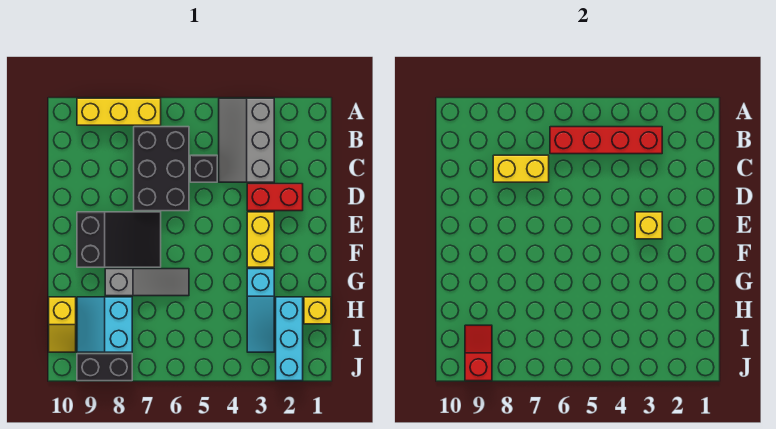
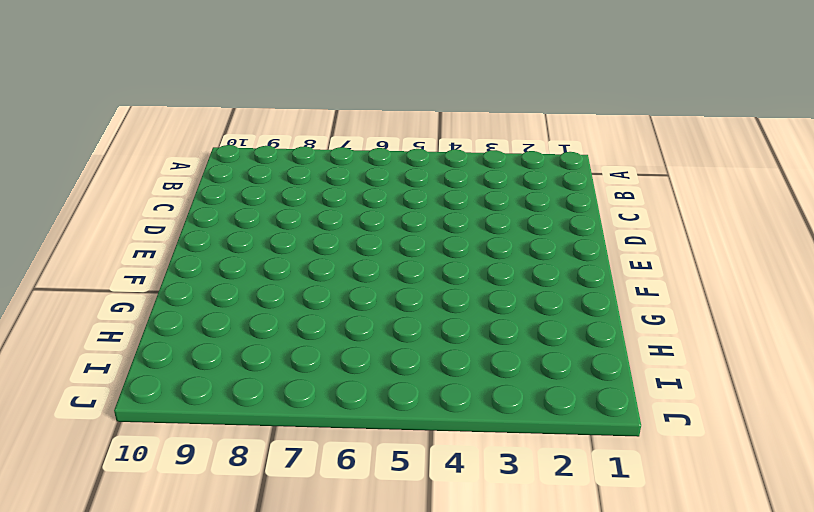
none -> grey slope A3:C4 level 1 top 3
none -> yellow brick A7:A9 level 1
none -> black brick B6:D7 level 1

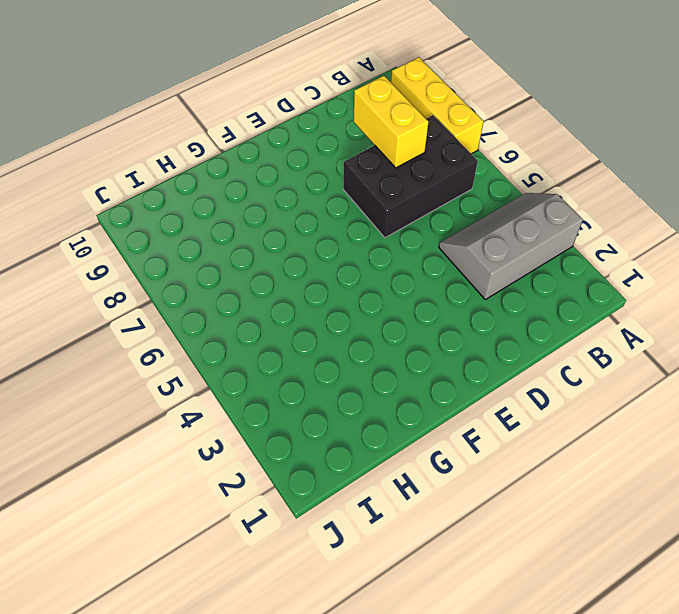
none -> black brick C5 level 1
none -> red brick D2:D3 level 1
none -> yellow brick E3:F3 level 1

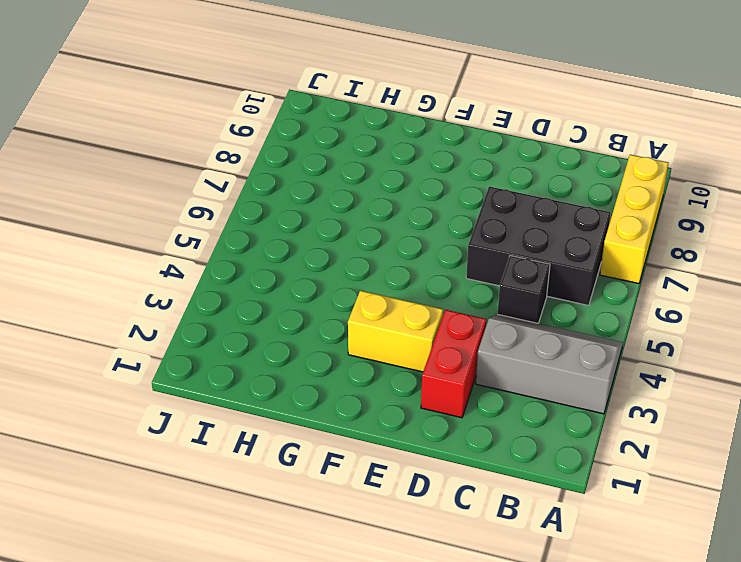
none -> black slope E7:F9 level 1 top 9
none -> cyan slope G3:I3 level 1 top G
none -> grey slope G6:G8 level 1 top 8

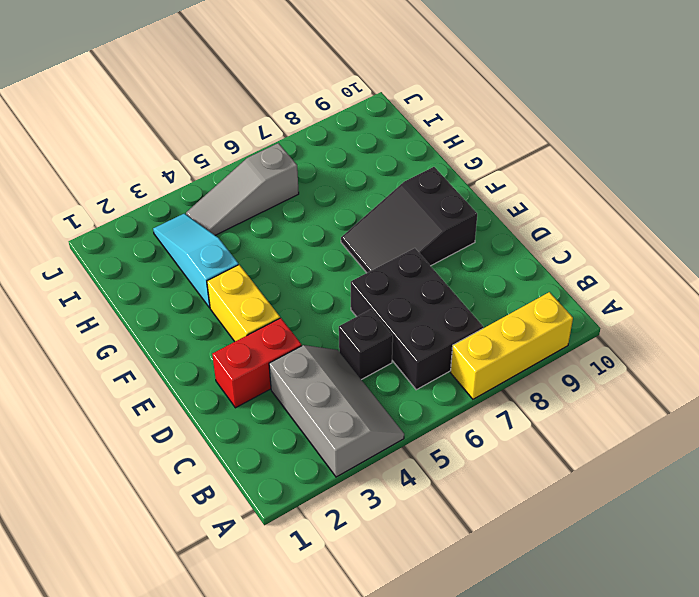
grey slope I4:I6 level 1 top 6 -> grey slope G6:G8 level 1 top 8
none -> yellow brick H1 level 1
none -> cyan brick H2:J2 level 1
none -> cyan slope H8:I9 level 1 top 8

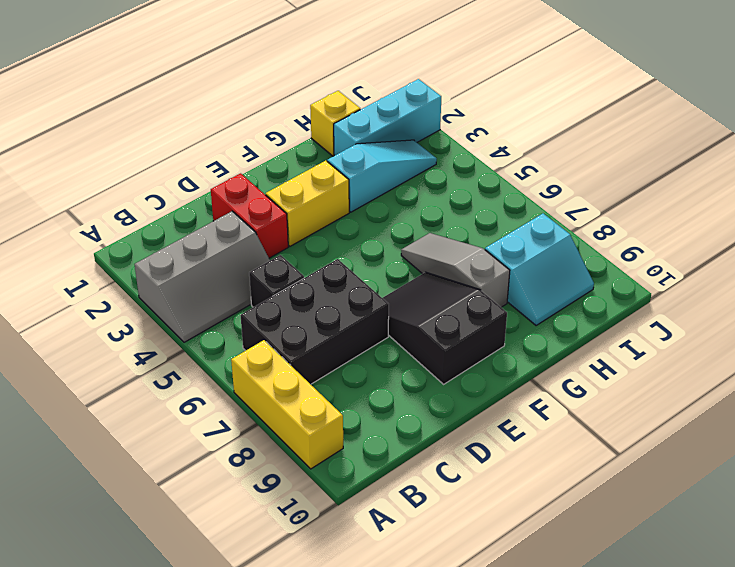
none -> yellow slope H10:I10 level 1 top H
none -> black brick J8:J9 level 1
none -> red brick B3:B6 level 2

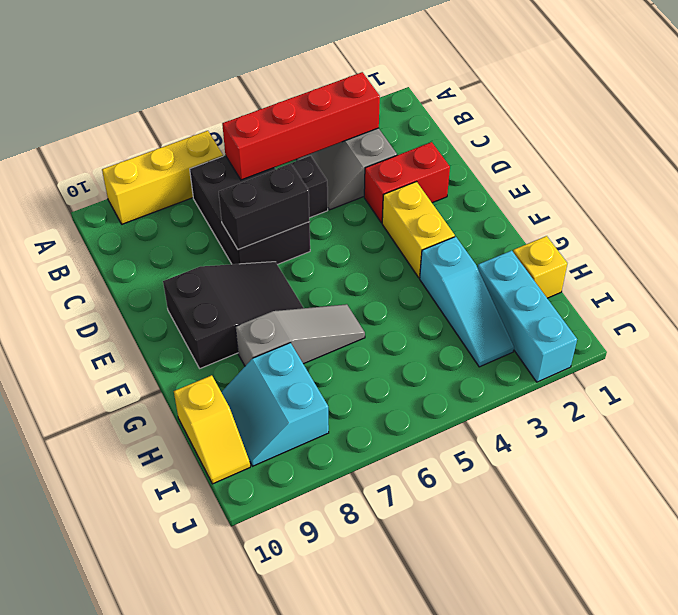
black brick D6:D7 level 2 -> black brick J8:J9 level 1
none -> yellow brick C7:C8 level 2
none -> yellow brick E3 level 2
none -> red slope I9:J9 level 2 top J

